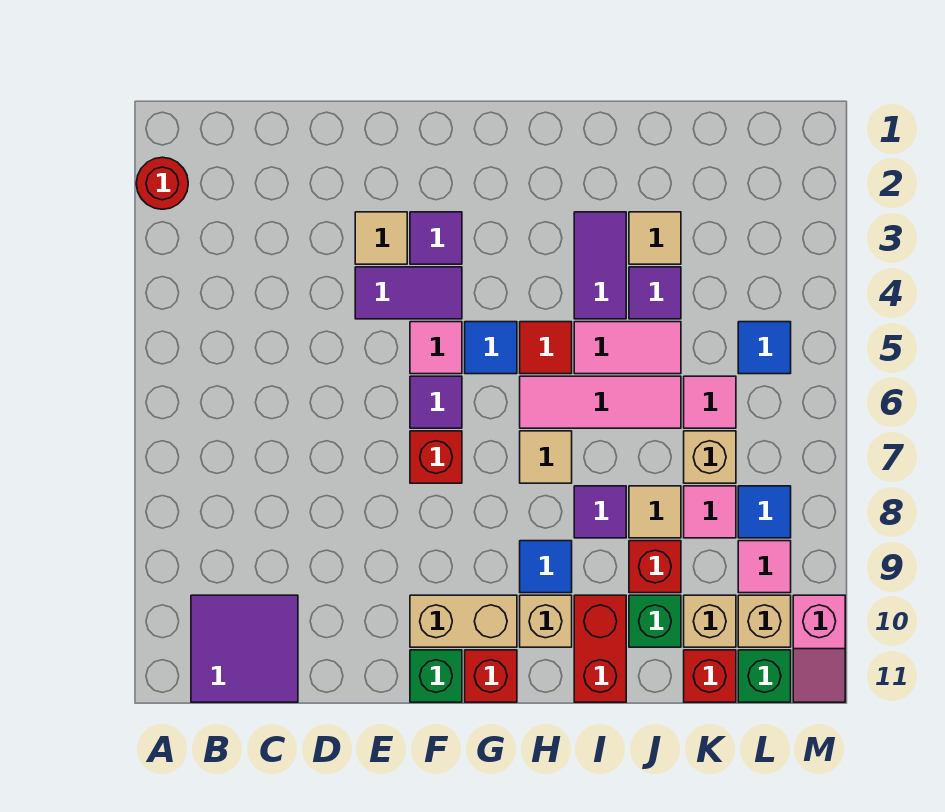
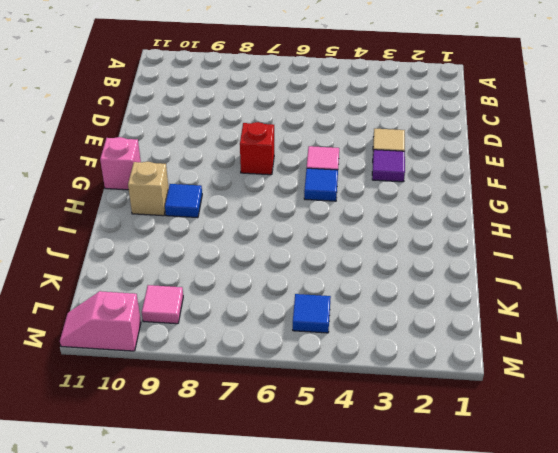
pink brick G11 level 1 -> red brick G11 level 1
none -> red round brick A2 level 1
none -> purple tile B10:C11 level 1
none -> purple tile E4:F4 level 1
none -> purple tile F6 level 1

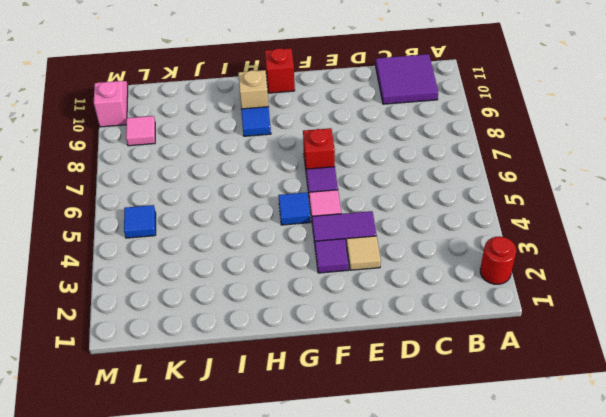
none -> tan brick F10:G10 level 1
none -> green brick F11 level 1
none -> red tile H5 level 1
none -> pink tile H6:J6 level 1

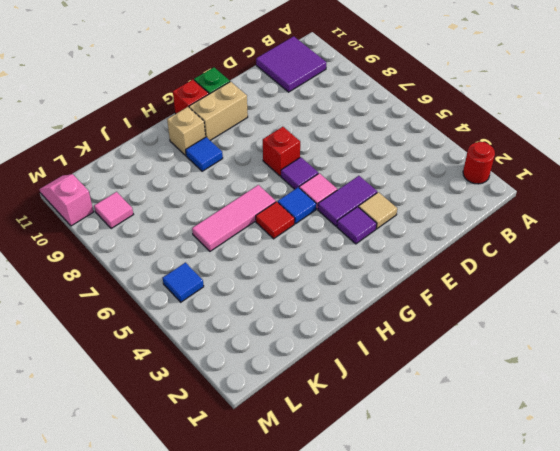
none -> tan tile H7 level 1
none -> purple tile I3:I4 level 1
none -> pink tile I5:J5 level 1
none -> purple tile I8 level 1

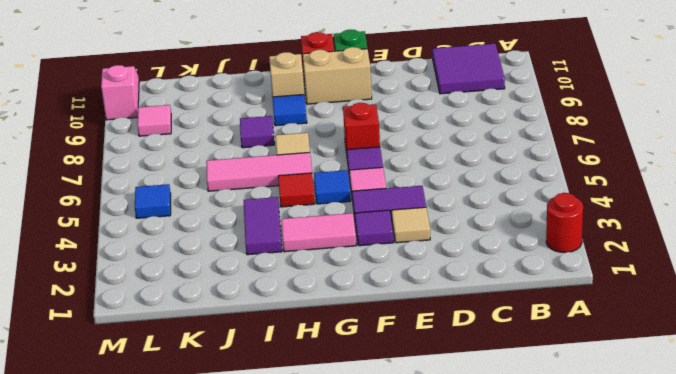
pink tile G3:H3 level 1 -> pink tile I5:J5 level 1
none -> red brick I10:I11 level 1
none -> tan tile J3 level 1
none -> purple tile J4 level 1
none -> tan tile J8 level 1

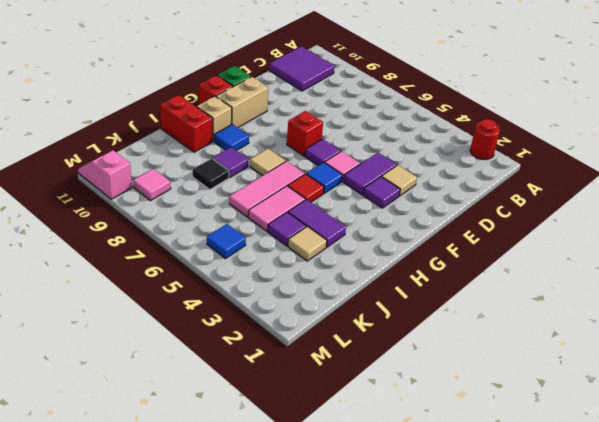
black tile J8 level 1 -> tan tile J8 level 1
none -> red brick J9 level 1
none -> green brick J10 level 1
none -> pink tile K6 level 1
none -> tan brick K7 level 1

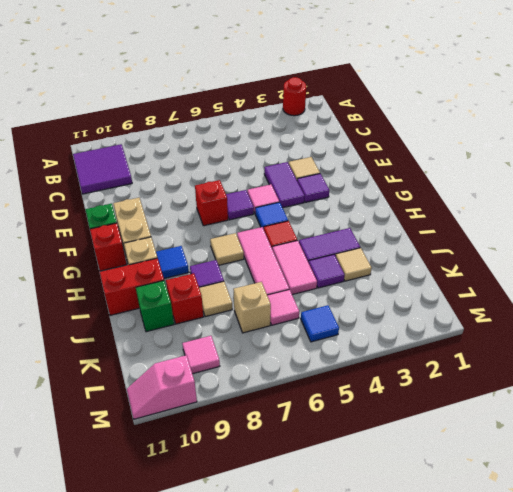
none -> pink tile K8 level 1
none -> tan brick K10 level 1
none -> red brick K11 level 1
none -> blue tile L8 level 1

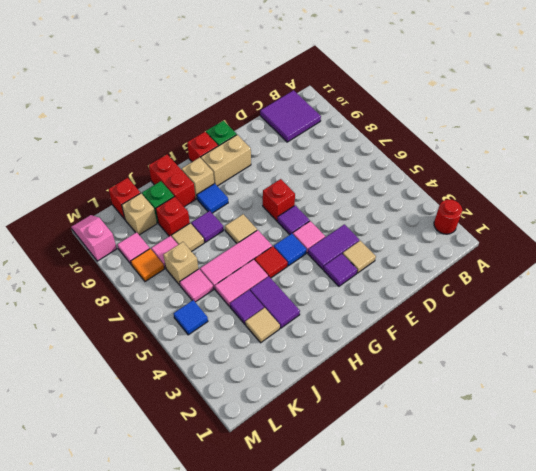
orange tile L8 level 1 -> blue tile L8 level 1
none -> tan brick L10 level 1
none -> green brick L11 level 1

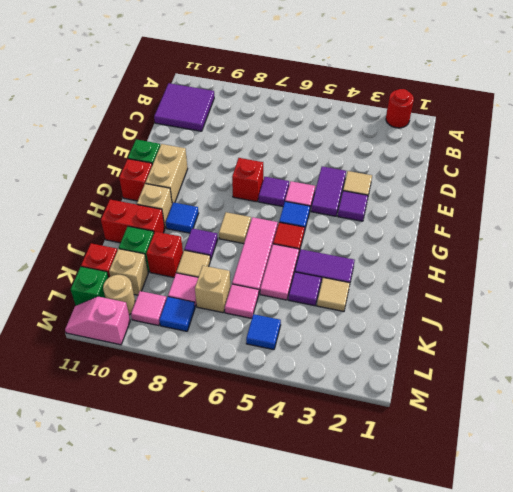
tan round brick L10 level 1 -> tan brick L10 level 1

